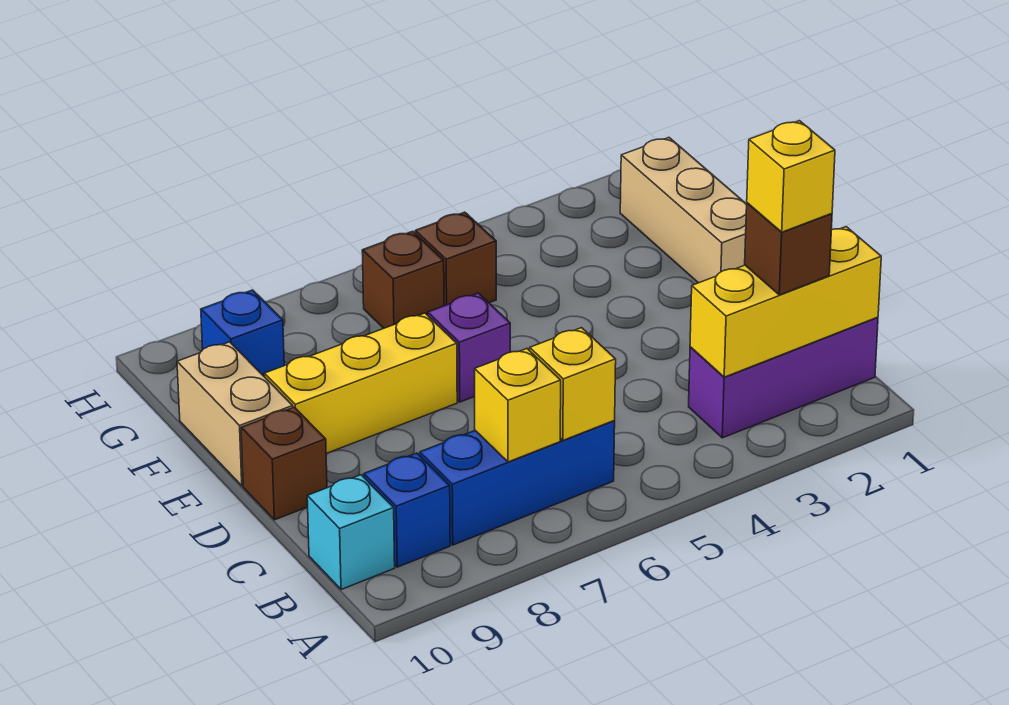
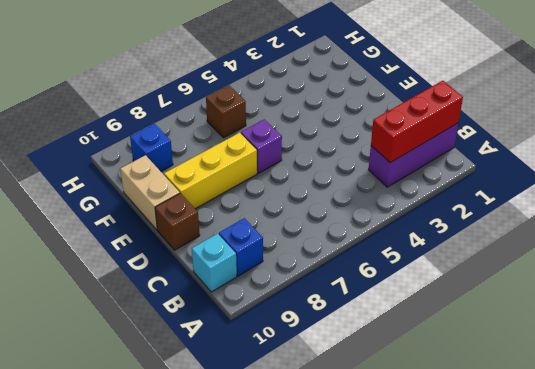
red brick B1:B3 level 2 -> yellow brick B1:B3 level 2
none -> blue brick B6:B8 level 1
none -> tan brick E1:G1 level 1
none -> brown brick G5 level 1

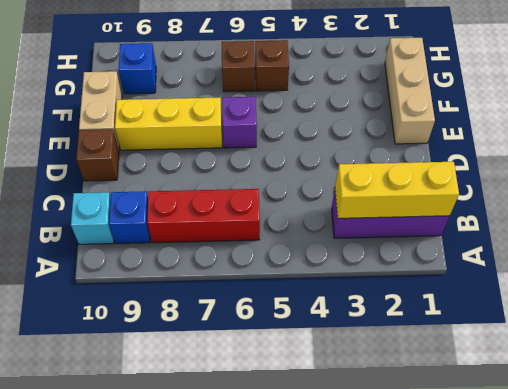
red brick B6:B8 level 1 -> blue brick B6:B8 level 1
none -> yellow brick B6 level 2
none -> yellow brick B7 level 2
none -> brown brick B2 level 3

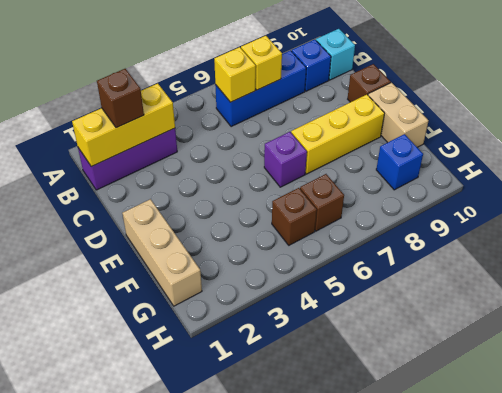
none -> yellow brick B2 level 4

